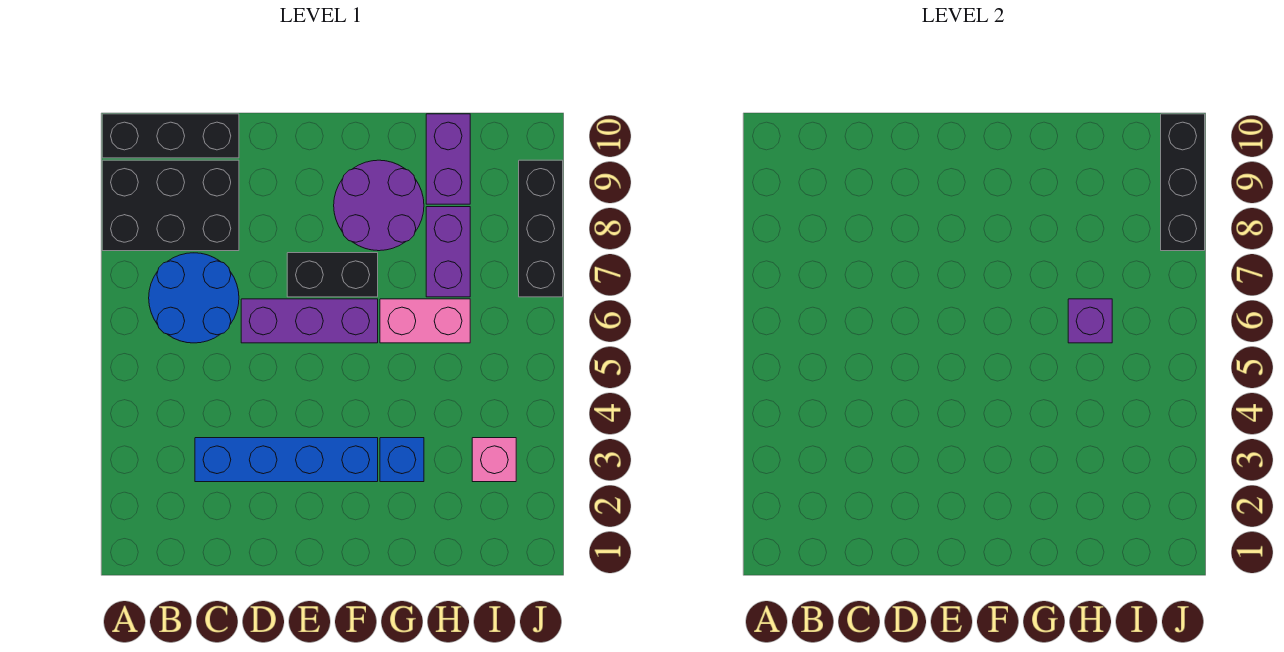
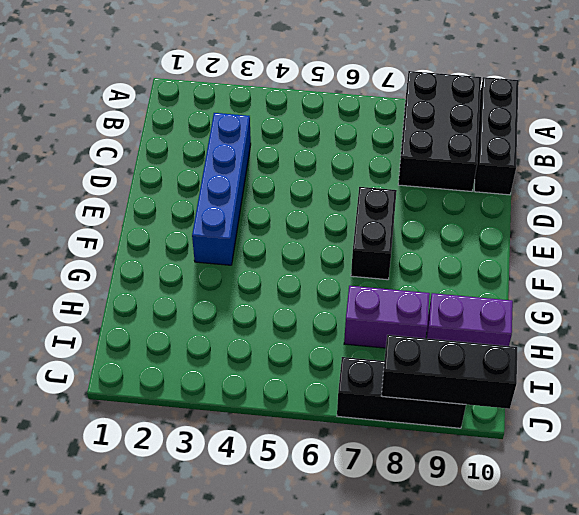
none -> blue round brick B6:C7 level 1
none -> purple brick D6:F6 level 1
none -> purple round brick F8:G9 level 1

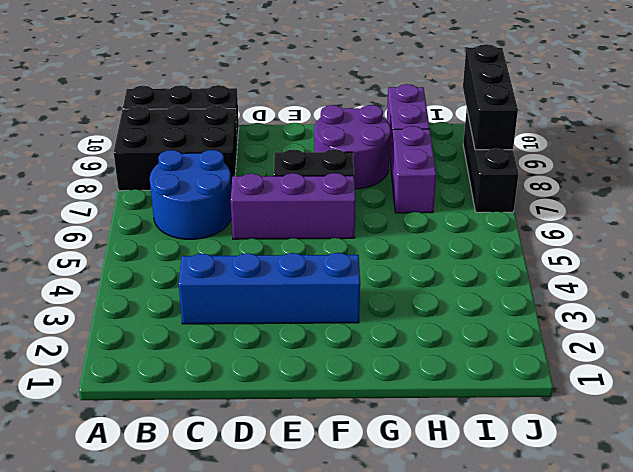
none -> blue brick G3 level 1
none -> pink brick G6:H6 level 1
none -> pink brick I3 level 1

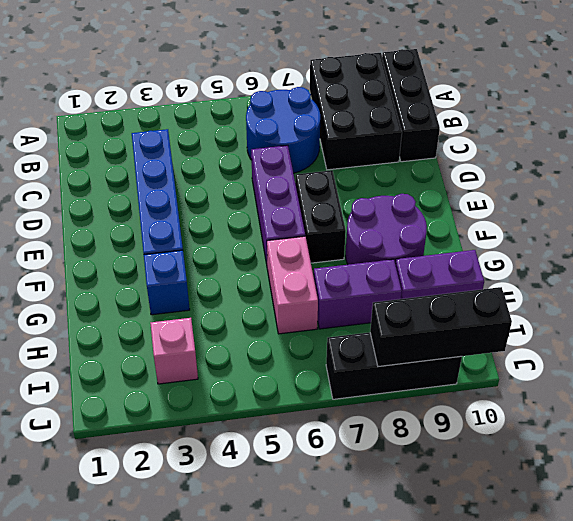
none -> purple brick H6 level 2

